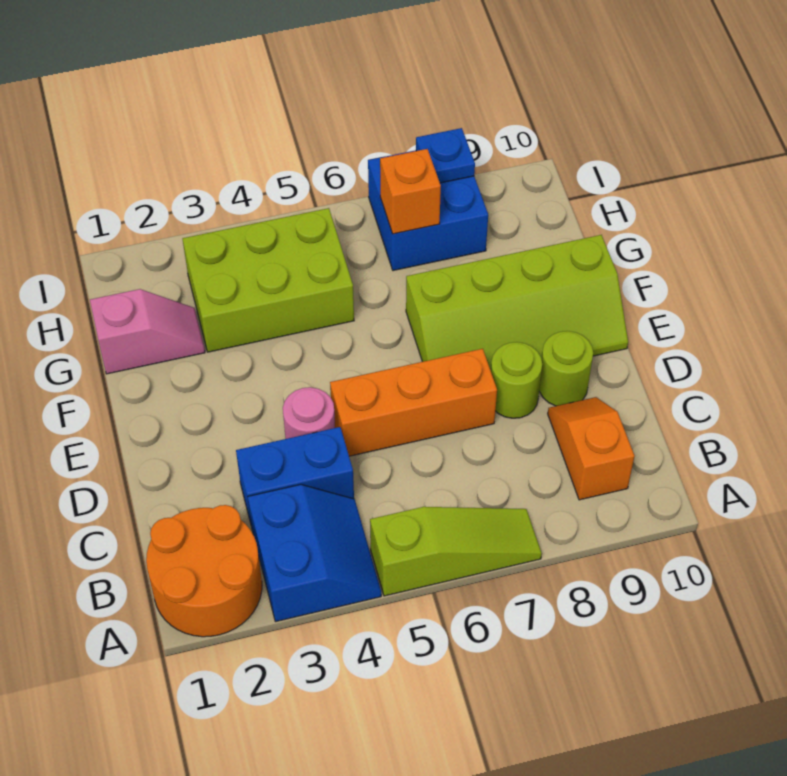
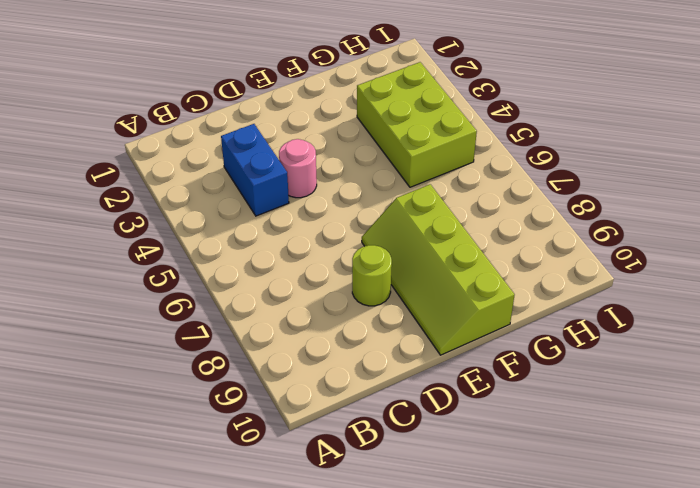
none -> orange round brick A1:B2 level 1
none -> blue slope A3:B4 level 1 top 3
none -> lime slope A5:A7 level 1 top 5

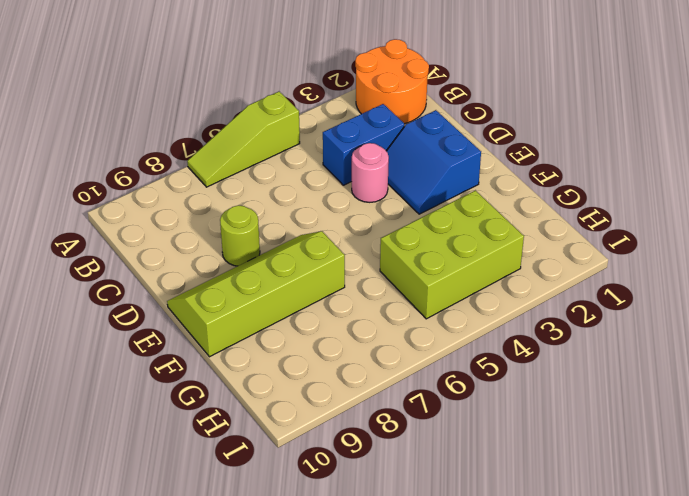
blue slope D2:E3 level 1 top 2 -> blue slope A3:B4 level 1 top 3
none -> orange slope B9:C9 level 1 top B
none -> orange brick D5:D7 level 1
none -> lime round brick D9 level 1

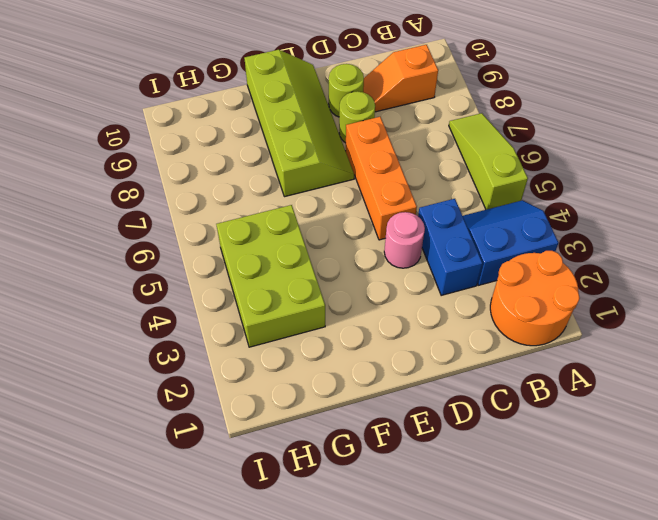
none -> pink slope G1:G2 level 1 top 1
none -> blue brick H7:I8 level 1
none -> orange brick H7 level 2

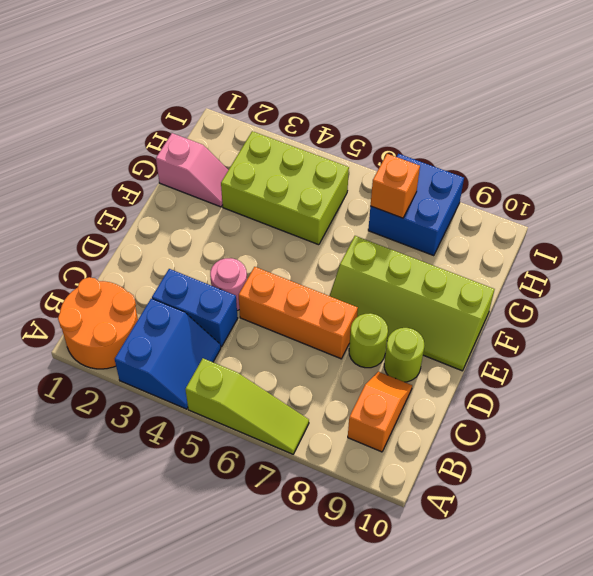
none -> blue plate I8 level 2

